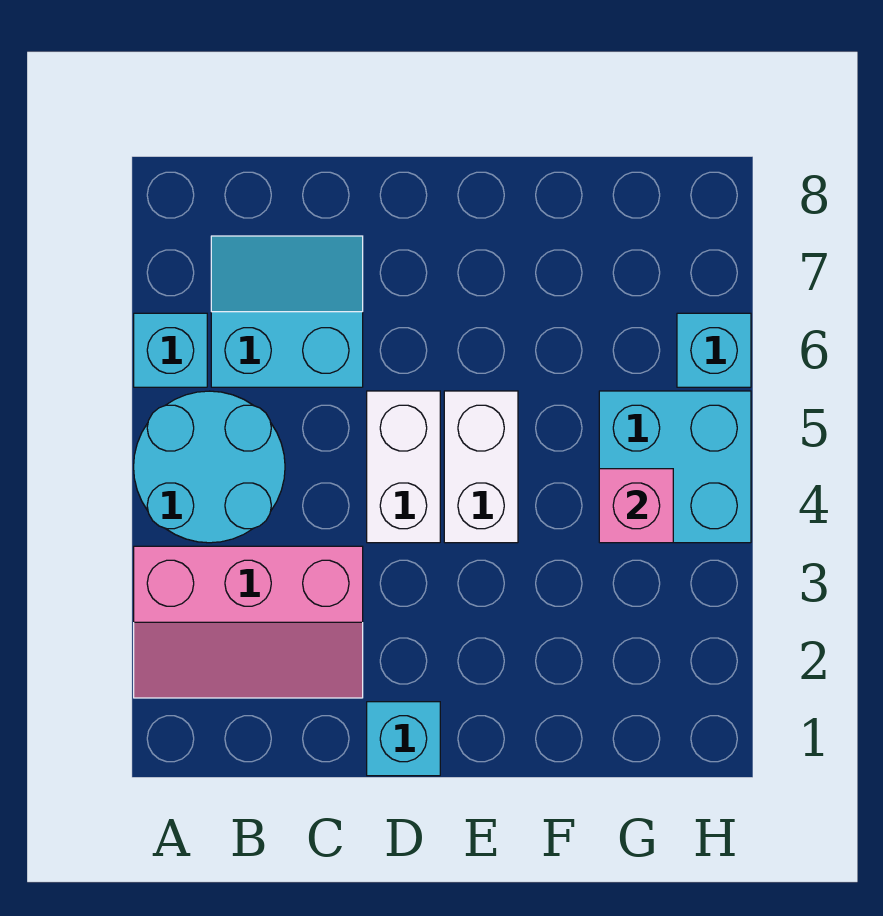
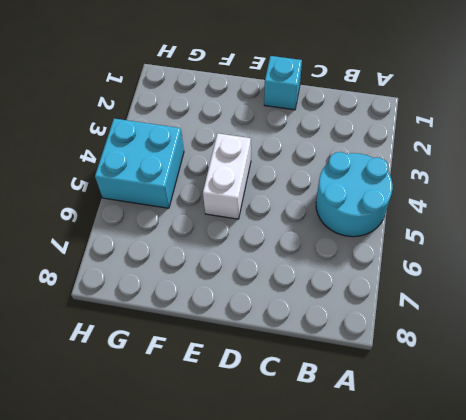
none -> pink slope A2:C3 level 1 top 3
none -> cyan brick A6 level 1

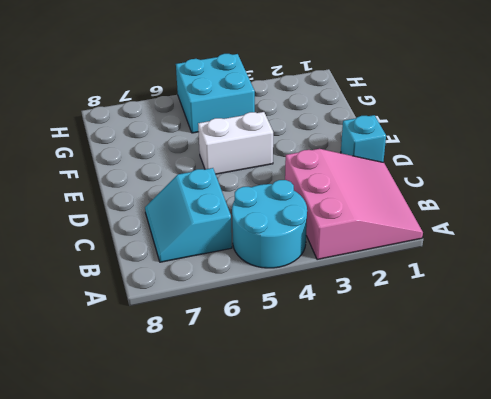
pink slope A1:C3 level 1 top 3 -> pink slope A2:C3 level 1 top 3
none -> cyan brick A6 level 1
none -> white brick D4:D5 level 1

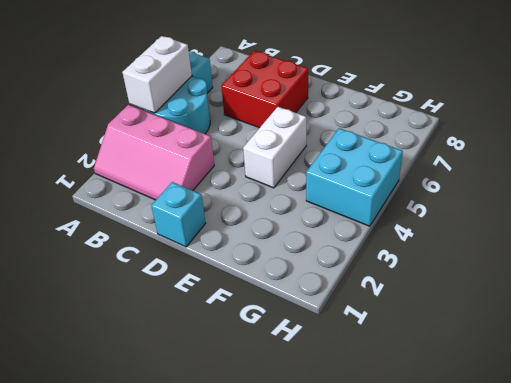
white brick A4:A5 level 2 -> white brick D4:D5 level 1
red brick C6:D7 level 1 -> cyan slope B6:C7 level 1 top 6
none -> cyan brick H6 level 1
none -> pink brick G4 level 2

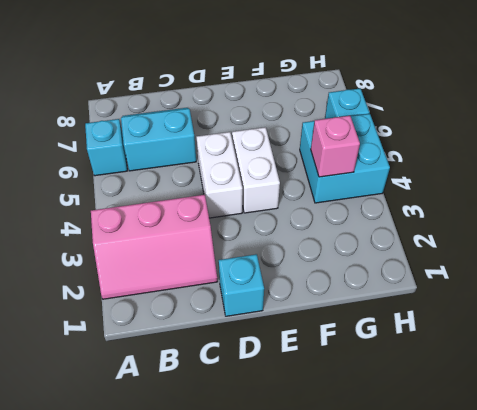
none -> cyan round brick A4:B5 level 1

